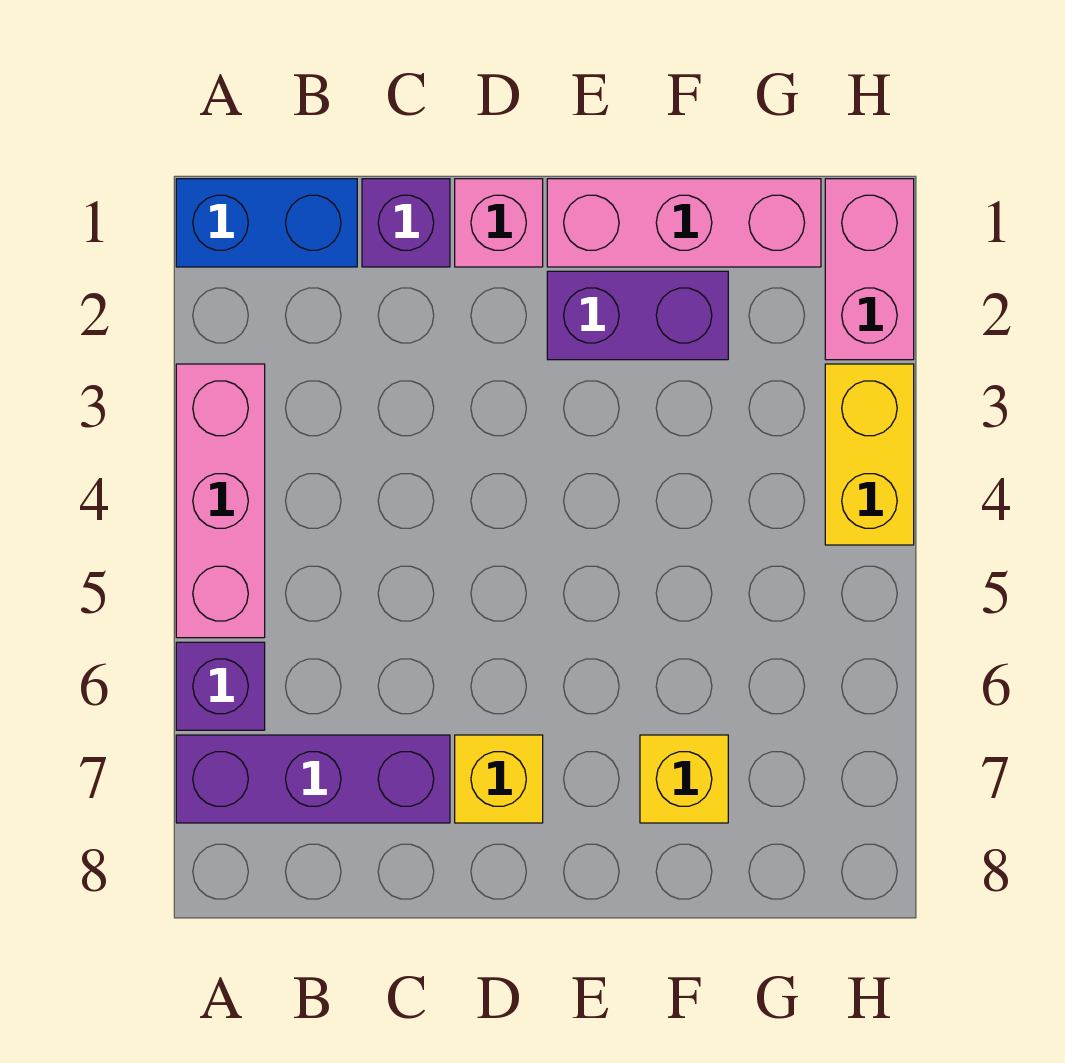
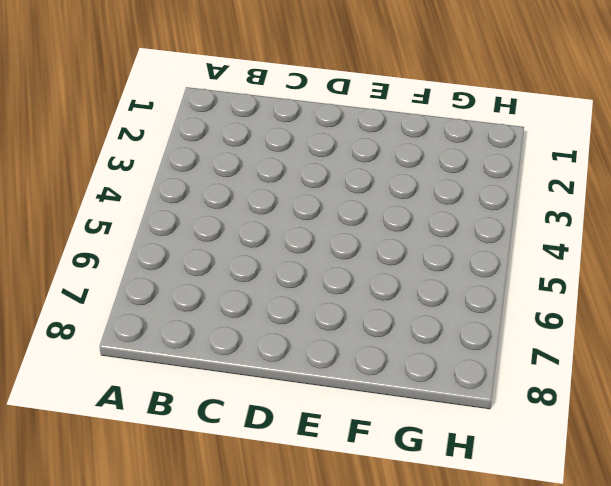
none -> blue brick A1:B1 level 1
none -> pink brick A3:A5 level 1
none -> purple brick A6 level 1

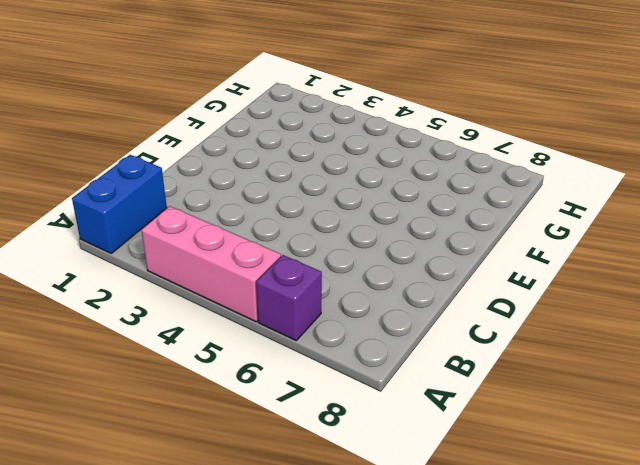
none -> purple brick A7:C7 level 1
none -> purple brick C1 level 1
none -> pink brick D1 level 1

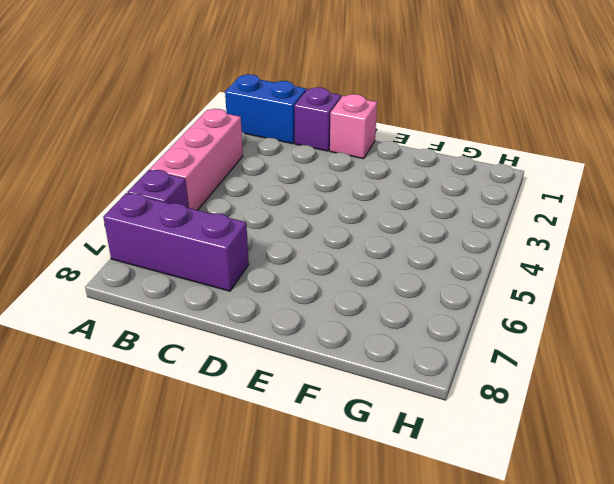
none -> yellow brick D7 level 1
none -> pink brick E1:G1 level 1
none -> purple brick E2:F2 level 1

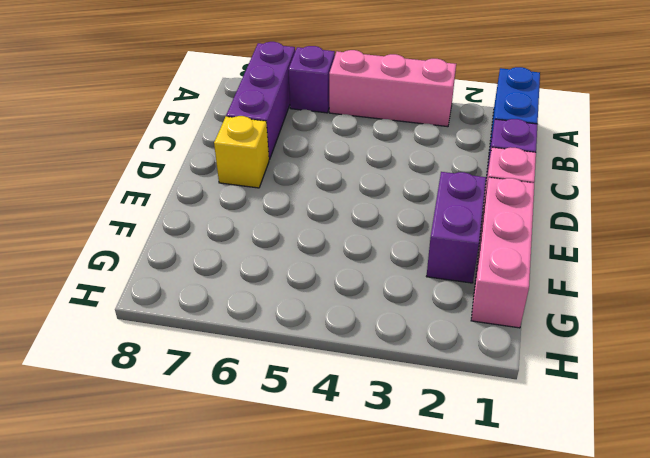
none -> yellow brick F7 level 1
none -> pink brick H1:H2 level 1
none -> yellow brick H3:H4 level 1

